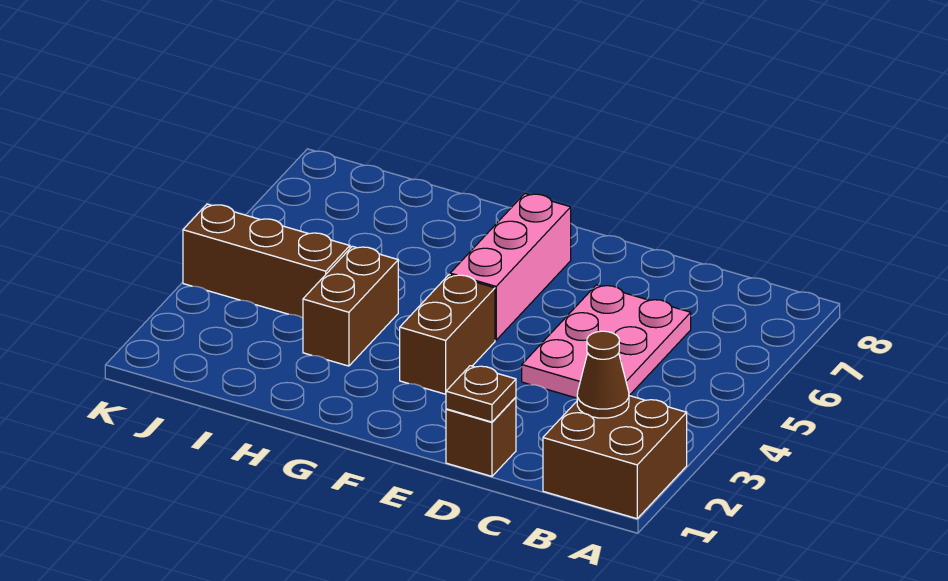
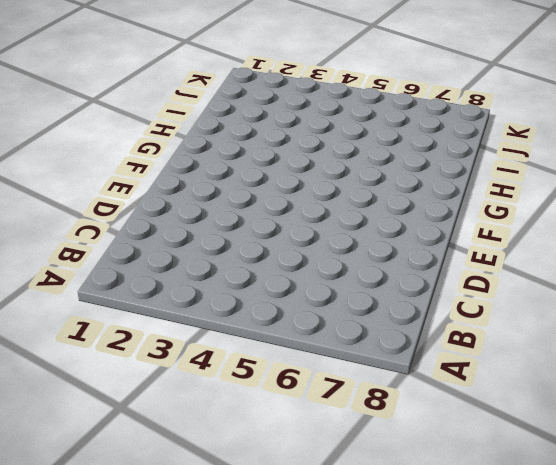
none -> brown brick A1:B2 level 1
none -> pink plate C4:D6 level 1

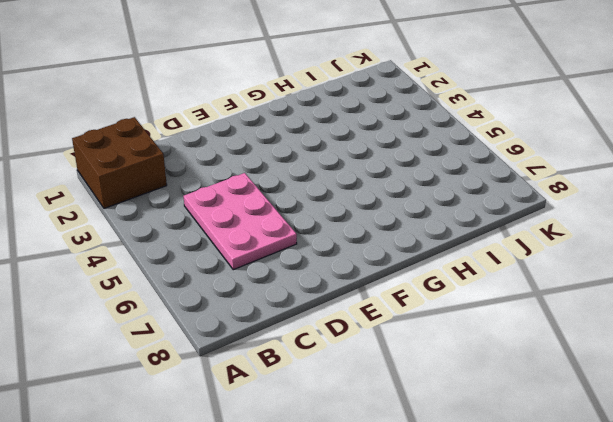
none -> brown brick D1 level 1
none -> brown brick F3:F4 level 1

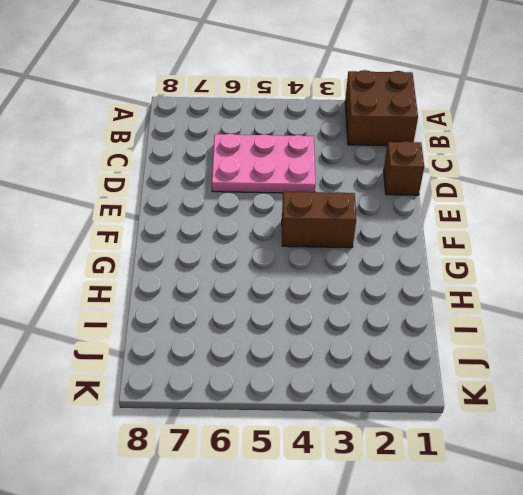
none -> pink brick F5:F7 level 1
none -> brown brick H3:H4 level 1

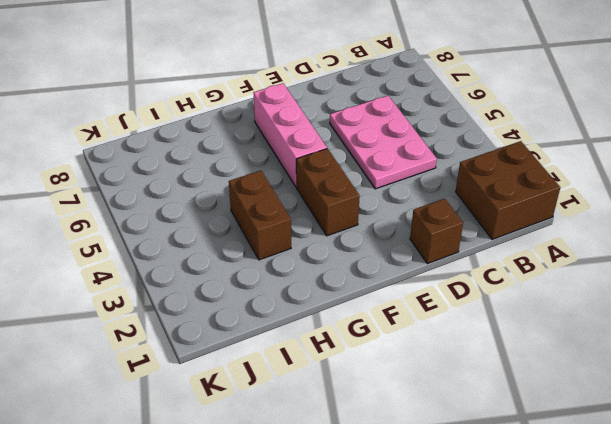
none -> brown brick I4:K4 level 1
none -> brown cone B2 level 2

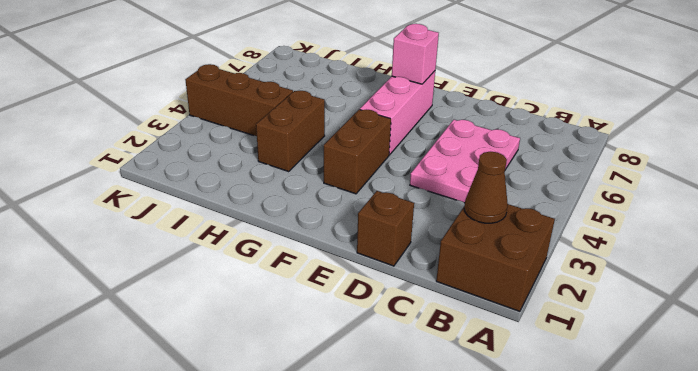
pink brick F7 level 2 -> none
none -> brown plate D1 level 2

